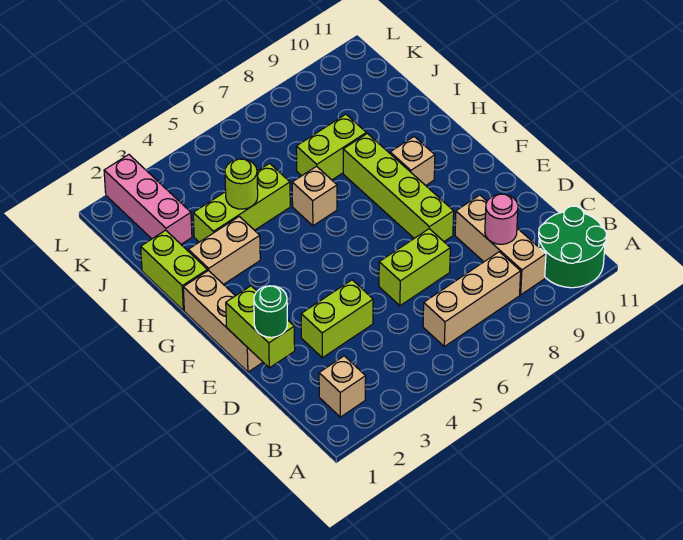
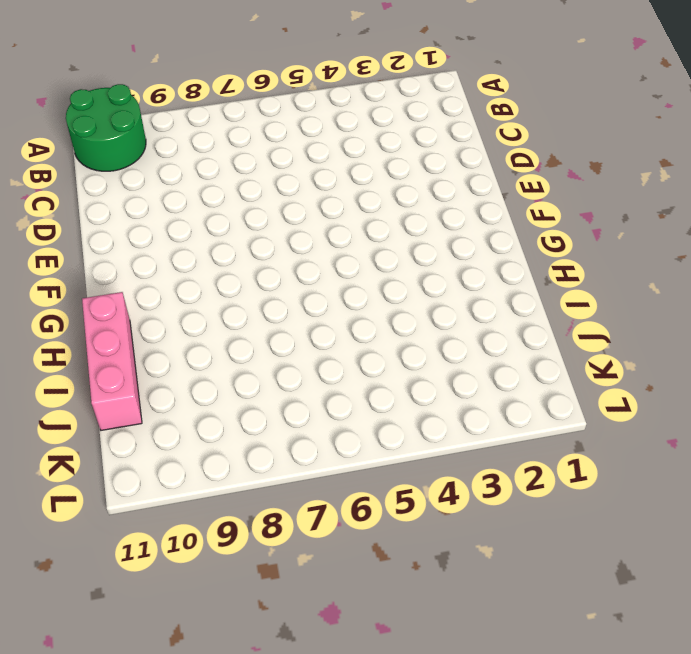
pink brick H11:J11 level 1 -> pink brick J2:L2 level 1
none -> tan brick B2 level 1
none -> tan brick B6:B8 level 1
none -> tan brick B9:D9 level 1

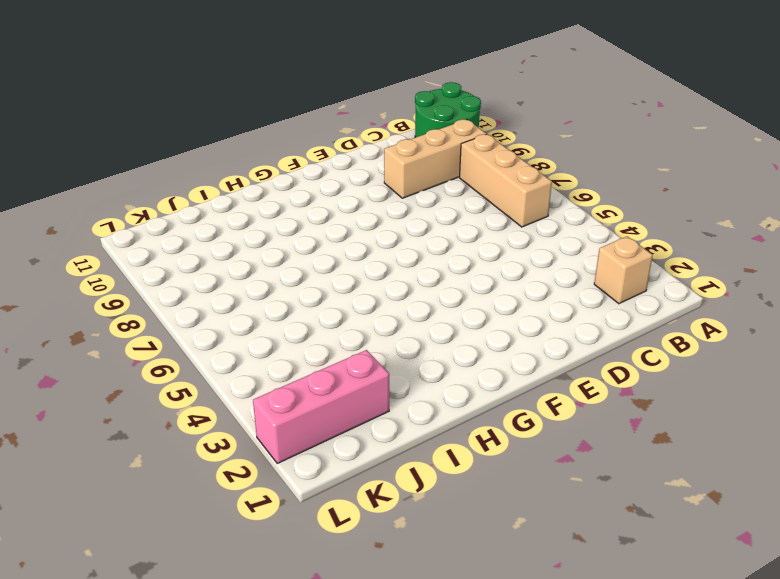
none -> lime brick D3:D4 level 1
none -> lime brick D6:D7 level 1
none -> tan brick E1:G1 level 1

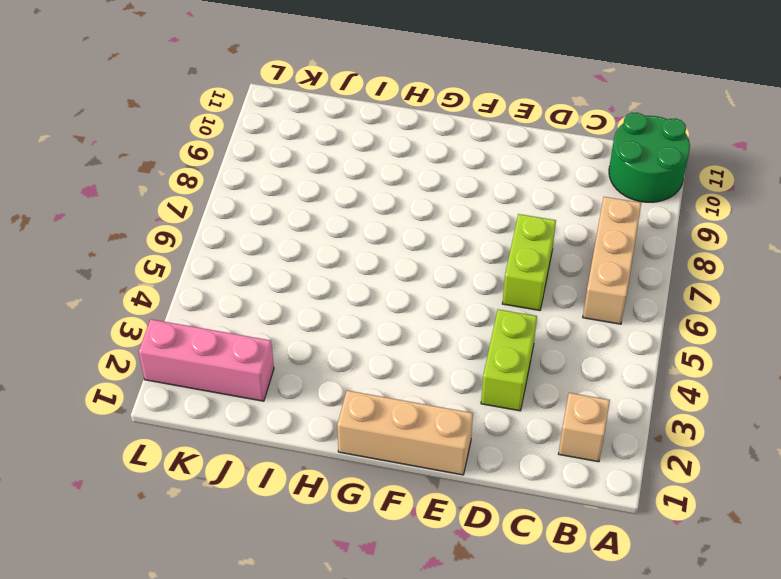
none -> tan brick B9:D9 level 1
none -> lime brick E8:H8 level 1
none -> tan brick G9 level 1

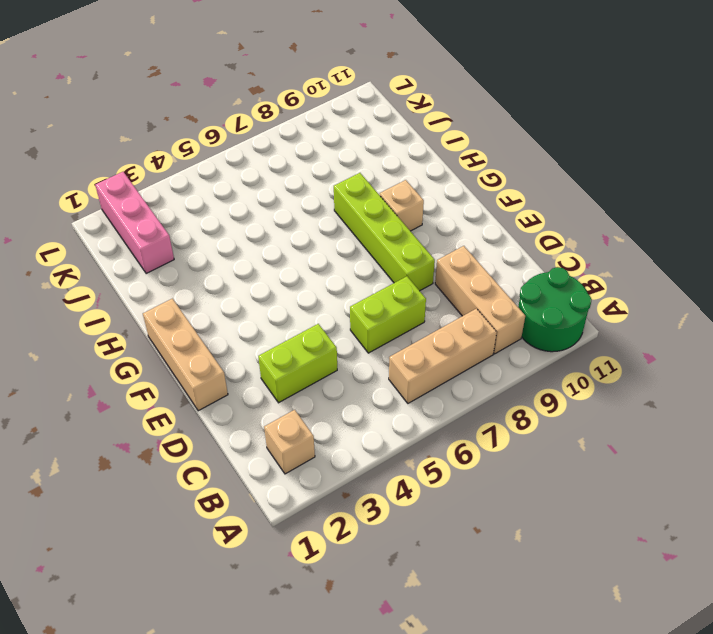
none -> lime brick H1:I1 level 1
none -> tan brick H2:H3 level 1
none -> tan brick H6 level 1

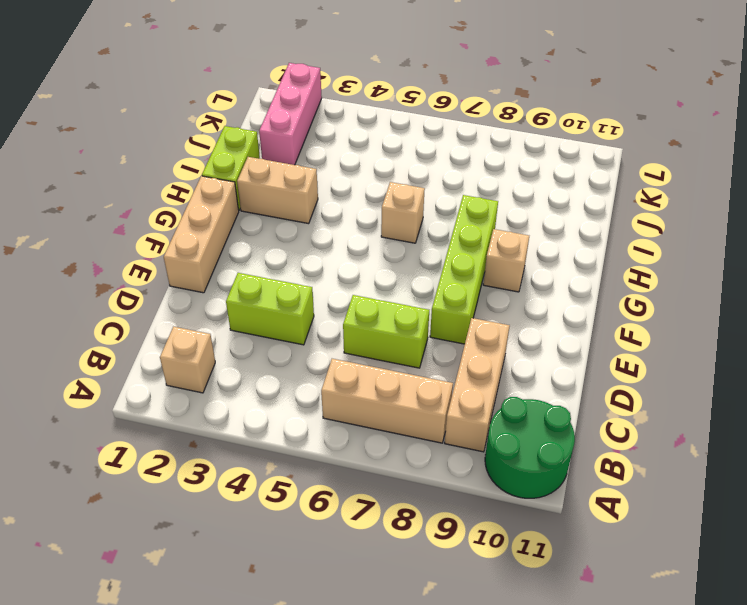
none -> lime brick I3:I5 level 1
none -> lime brick I7:I8 level 1
none -> pink round brick C9 level 2

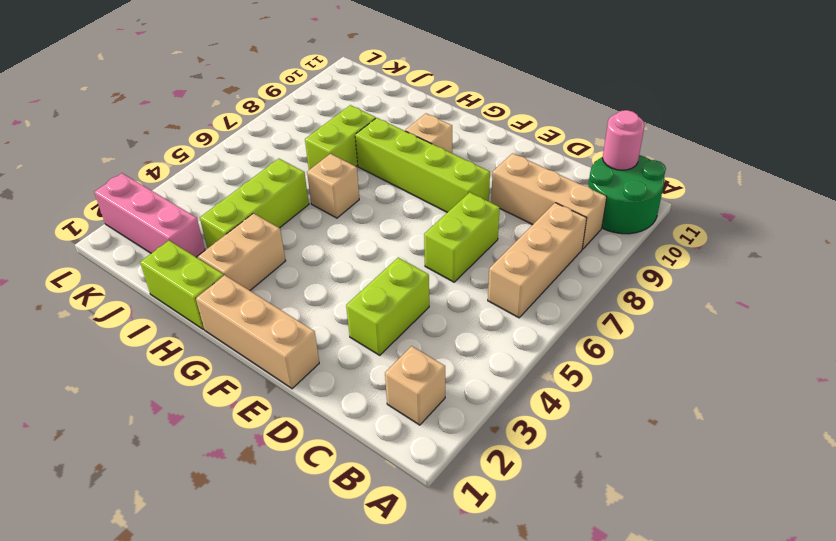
pink round brick B11 level 2 -> pink round brick C9 level 2
none -> lime brick D1:E1 level 2
none -> lime round brick I4 level 2
none -> green round brick D1 level 3

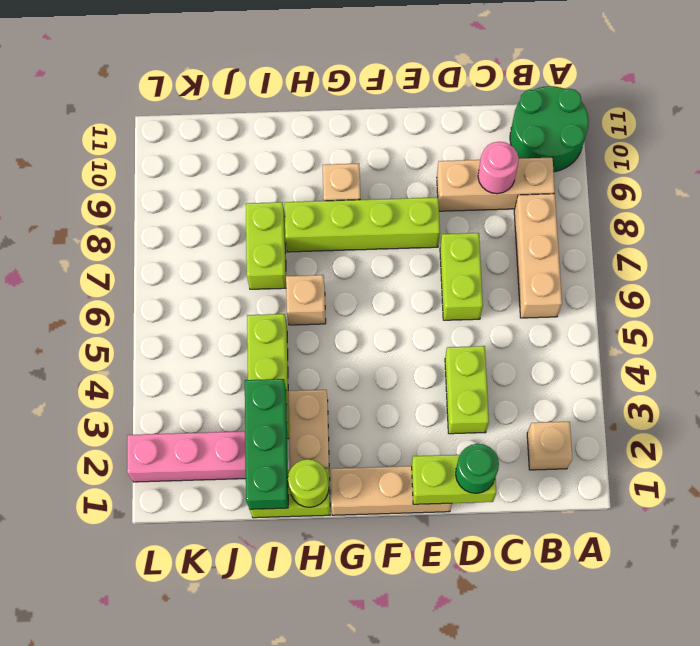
lime round brick H1 level 2 -> lime round brick I4 level 2
green brick I1:I3 level 2 -> none

